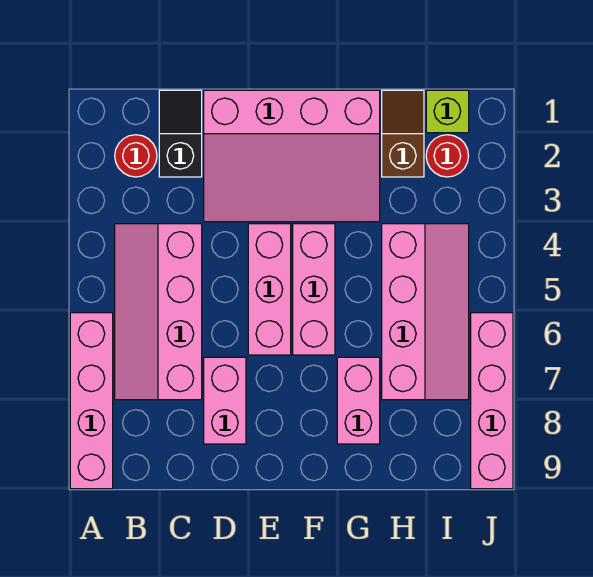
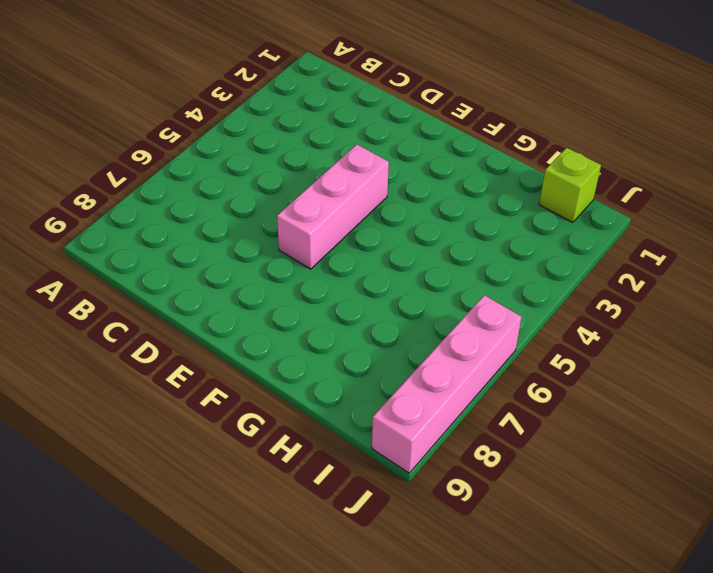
none -> pink brick A6:A9 level 1
none -> red round brick B2 level 1
none -> pink slope B4:C7 level 1 top C

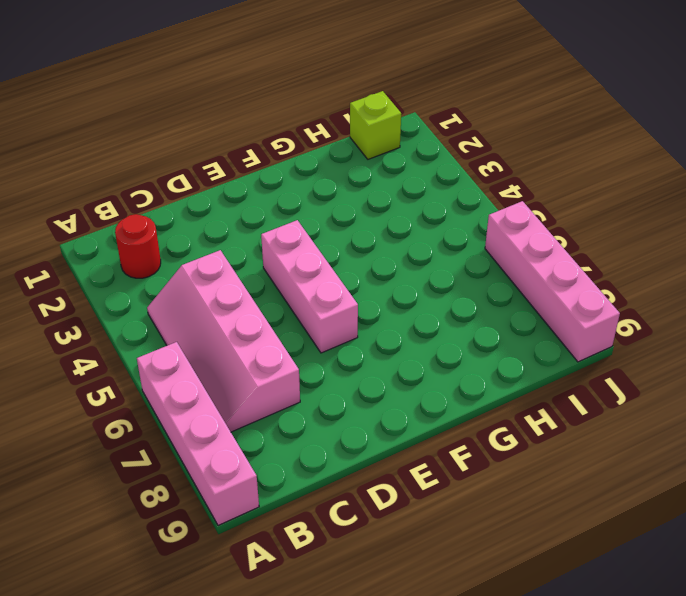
none -> black slope C1:C2 level 1 top 2
none -> pink slope D1:G3 level 1 top 1
none -> pink brick D7:D8 level 1

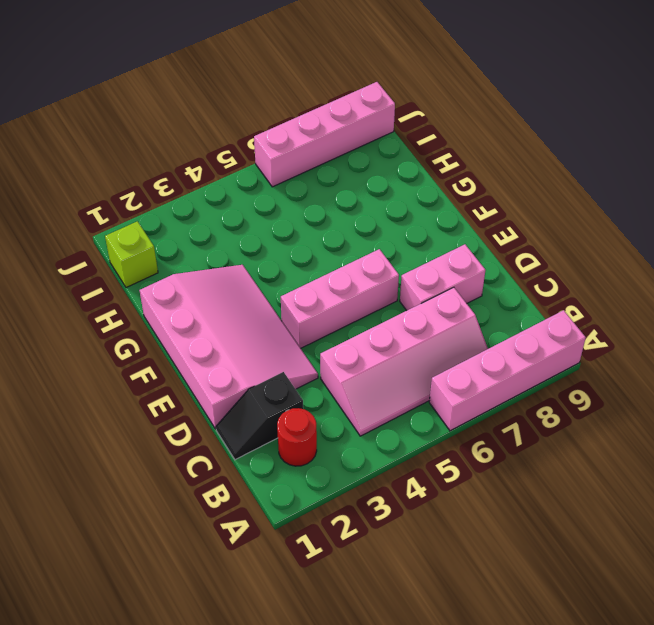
none -> pink brick F4:F6 level 1
none -> pink brick G7:G8 level 1
none -> brown slope H1:H2 level 1 top 2

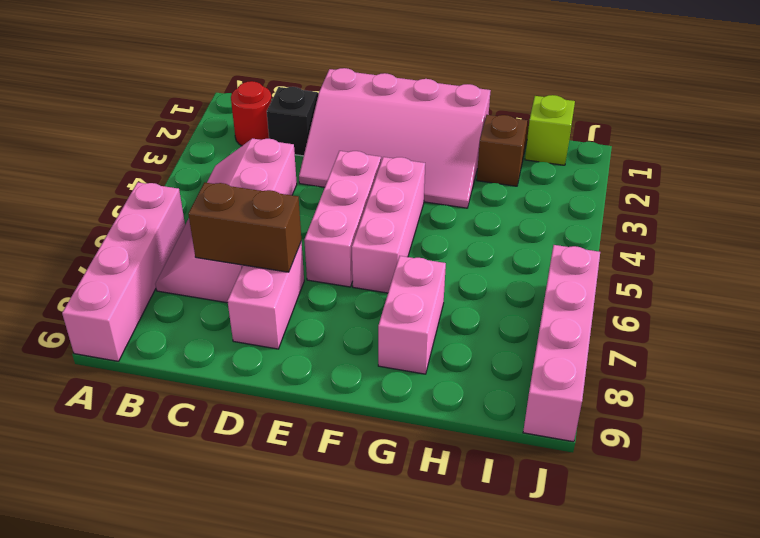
brown brick C7:D7 level 2 -> none
none -> pink slope H4:I7 level 1 top H
none -> red round brick I2 level 1

